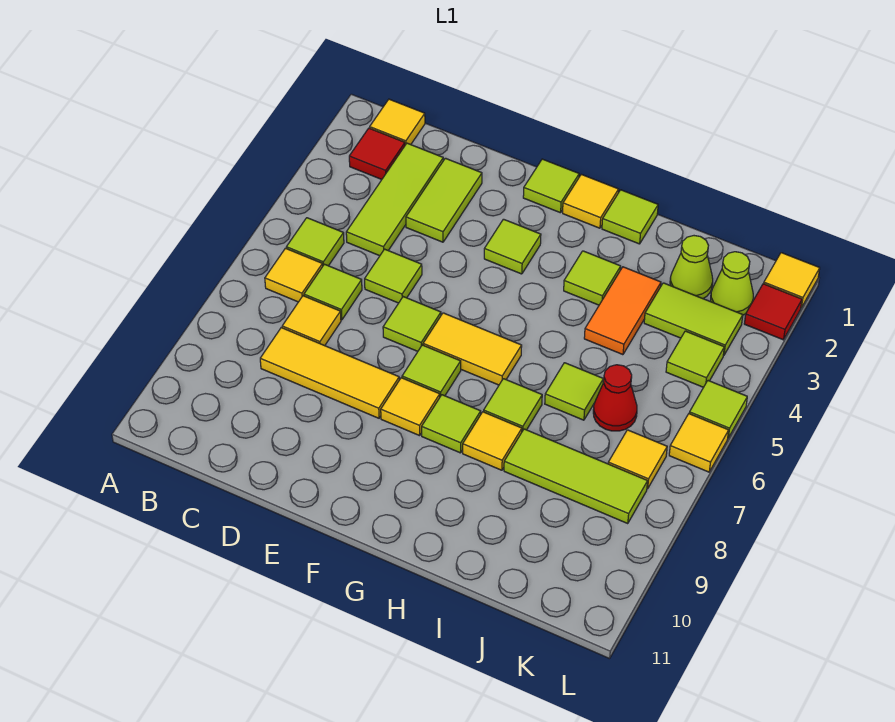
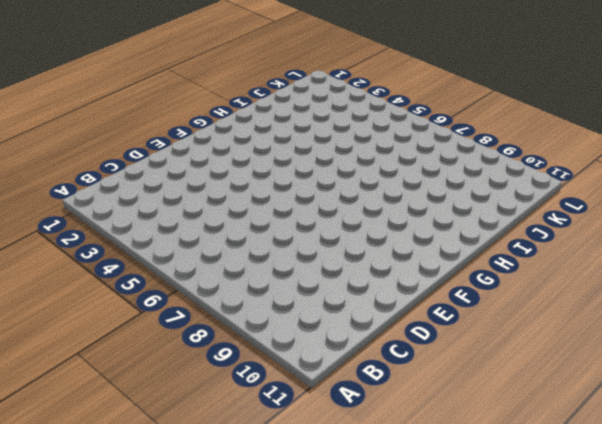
none -> yellow tile B1 level 1
none -> red tile B2 level 1
none -> lime tile B5 level 1
none -> yellow tile B6 level 1

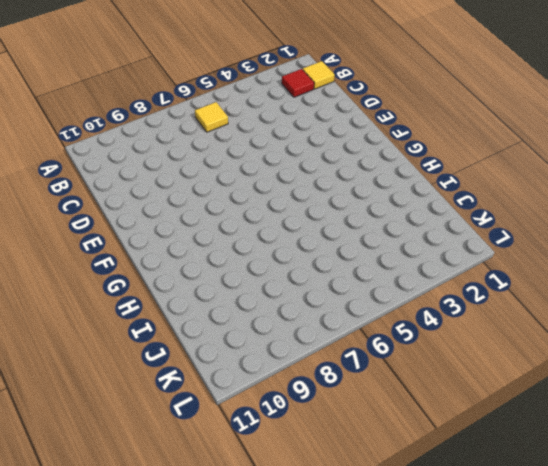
none -> lime tile B5 level 1
none -> lime tile C2:C4 level 1
none -> lime tile C6 level 1
none -> yellow tile C7 level 1

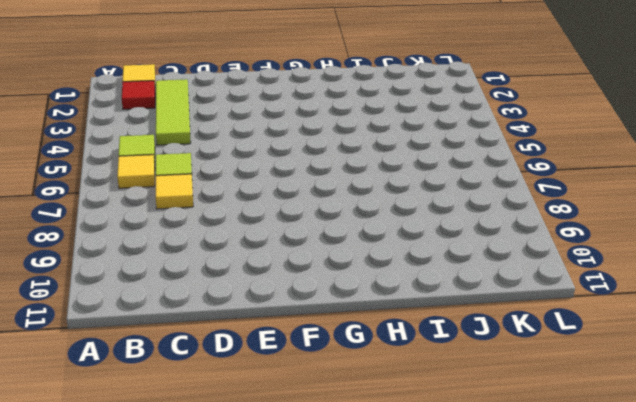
none -> yellow tile C8:E8 level 1
none -> lime tile D2:D3 level 1
none -> lime tile D5 level 1
none -> lime tile E6 level 1

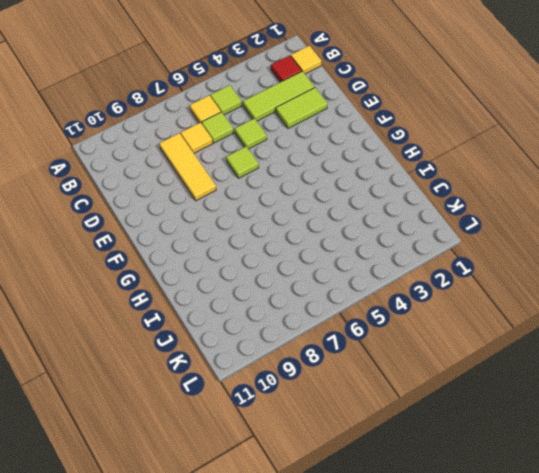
none -> lime tile F1 level 1
none -> lime tile F3 level 1
none -> yellow tile F6:G6 level 1
none -> lime tile F7 level 1

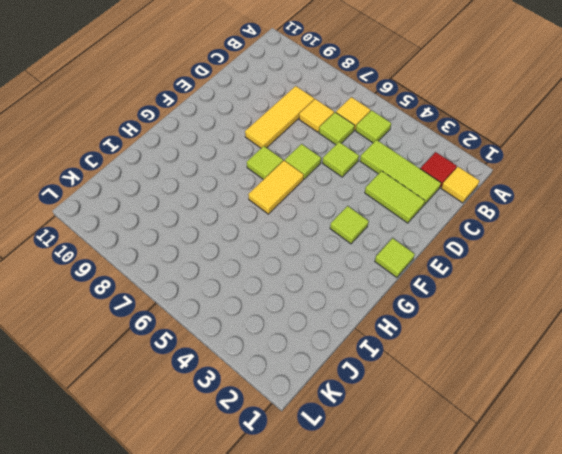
none -> yellow tile F8 level 1
none -> yellow tile G1 level 1
none -> lime tile G8 level 1
none -> lime tile H1 level 1

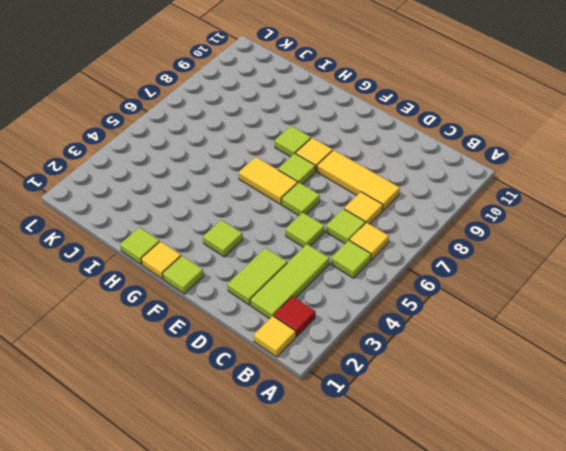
none -> lime tile H3 level 1
none -> lime tile H7 level 1
none -> yellow tile H8 level 1
none -> orange tile I3:I4 level 1

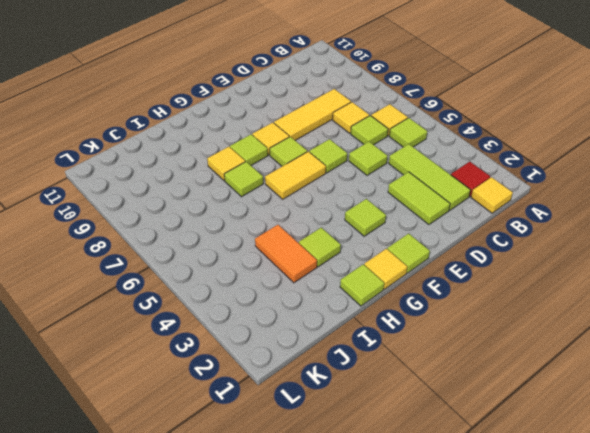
none -> lime tile I6 level 1
none -> lime tile I8:K8 level 1
none -> lime cone J2 level 1
none -> lime tile J3:K3 level 1

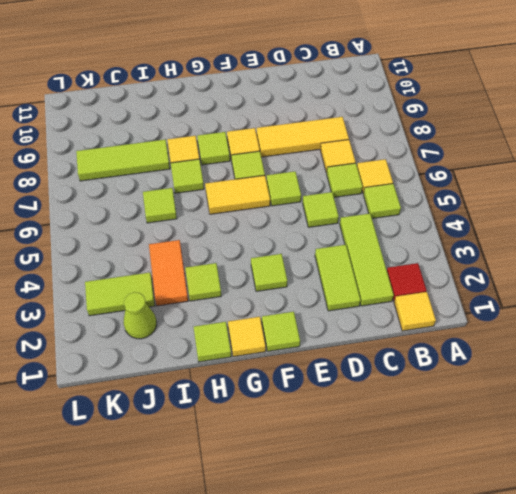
none -> red cone J6 level 1
none -> lime cone K2 level 1
none -> lime tile K4 level 1
none -> yellow tile K7 level 1

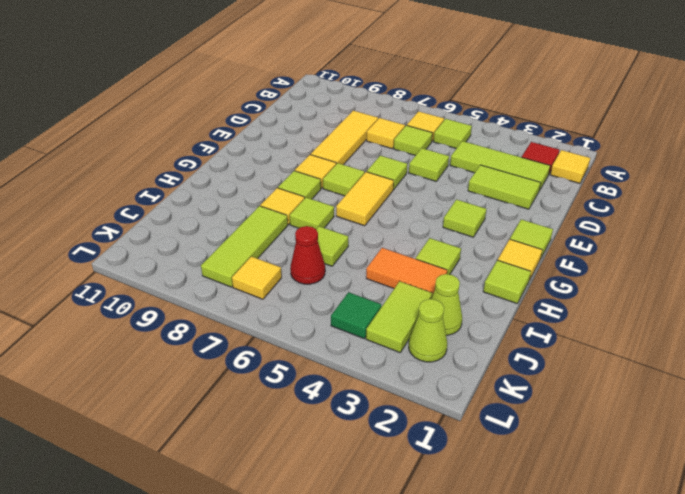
green tile K4 level 1 -> lime tile K4 level 1
none -> yellow tile L1 level 1
none -> red tile L2 level 1
none -> lime tile L5 level 1
none -> yellow tile L6 level 1

